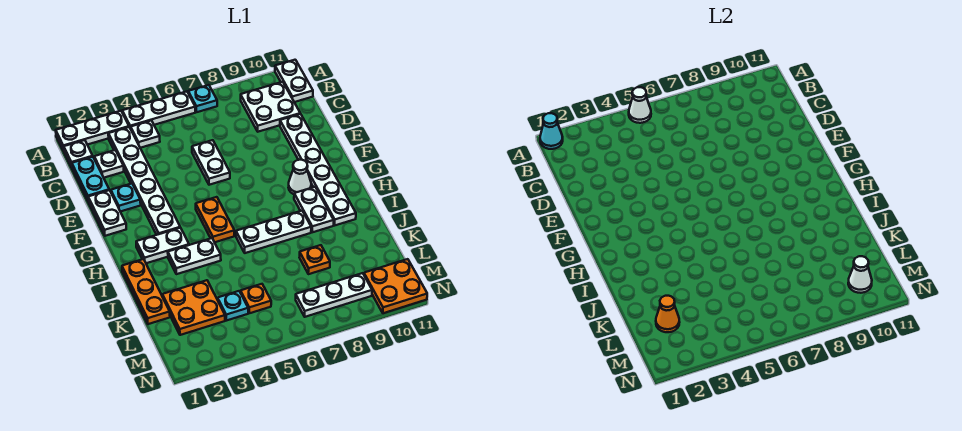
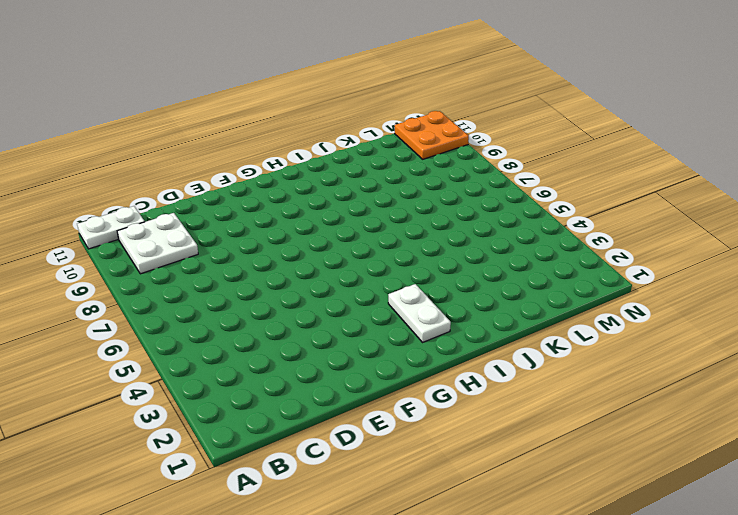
none -> white plate A1:A3 level 1
none -> white plate A4:A6 level 1
none -> cyan plate A7 level 1
none -> white plate B1 level 1

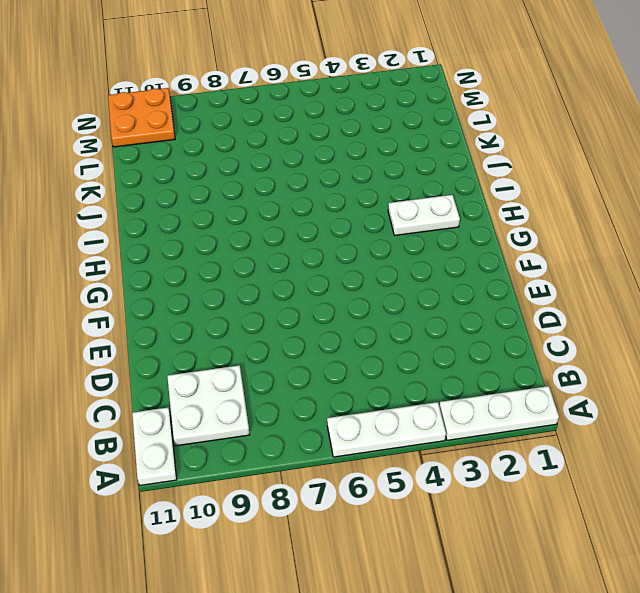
none -> cyan plate A7 level 1
none -> white plate B1 level 1
none -> white plate B3:G3 level 1
none -> white plate B4 level 1

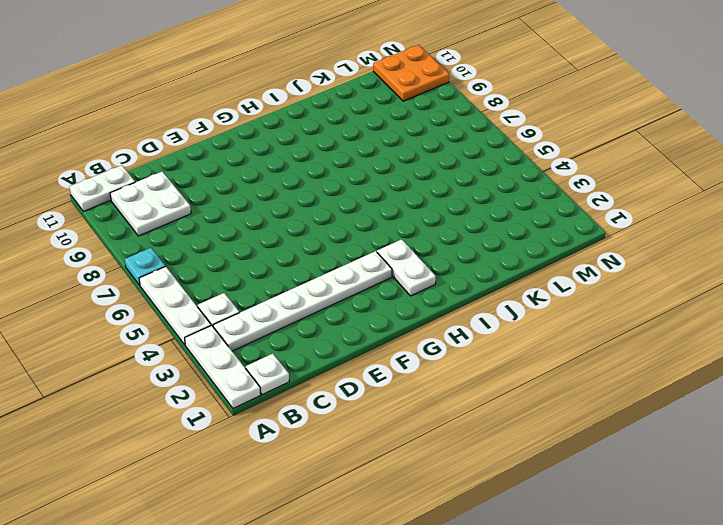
none -> cyan plate C1:D1 level 1
none -> white plate C2 level 1
none -> white plate D6:E6 level 1
none -> white plate D10:I10 level 1

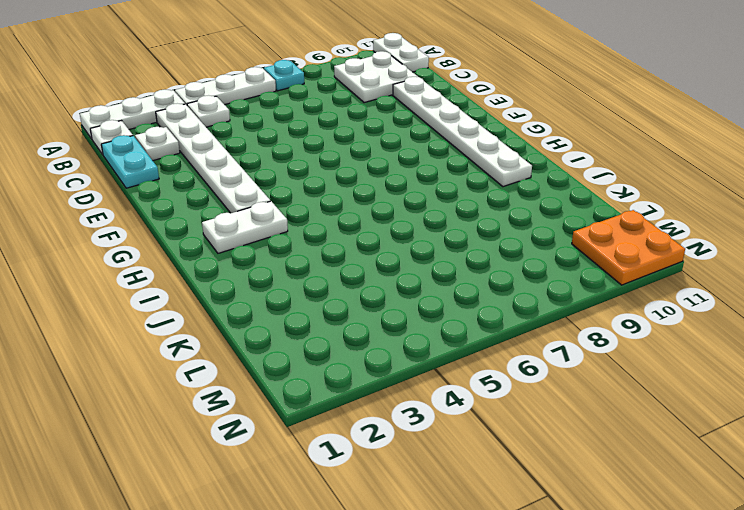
none -> white plate D6:E6 level 1
none -> white plate E1:F1 level 1
none -> cyan plate E2 level 1
none -> orange plate G5:H5 level 1

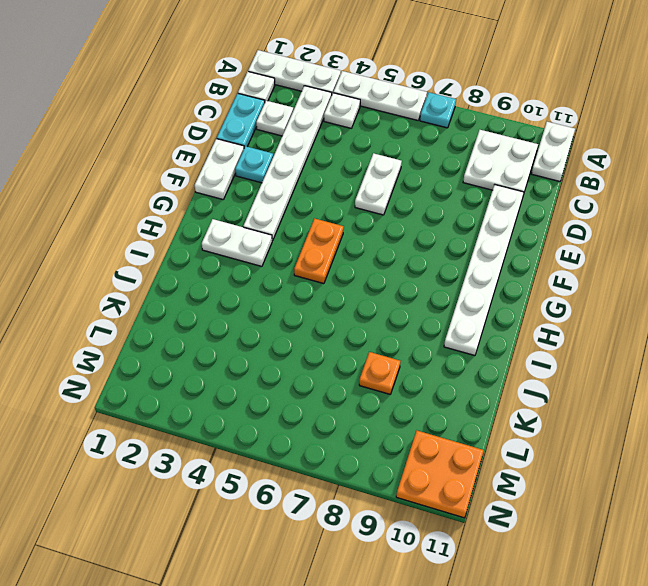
none -> white cone G9 level 1
none -> white plate H9:I9 level 1
none -> orange plate I1:K1 level 1
none -> white plate I3:I4 level 1

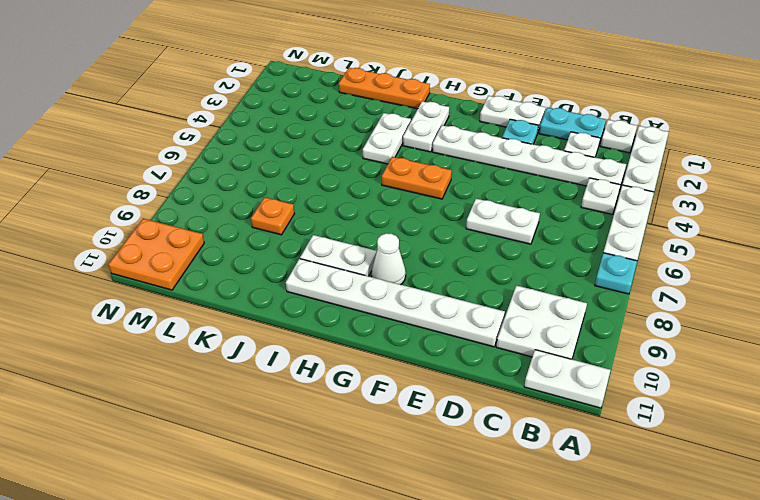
none -> white plate I6:I8 level 1
none -> orange plate K2:L3 level 1
none -> cyan plate L4 level 1
none -> orange plate L5 level 1

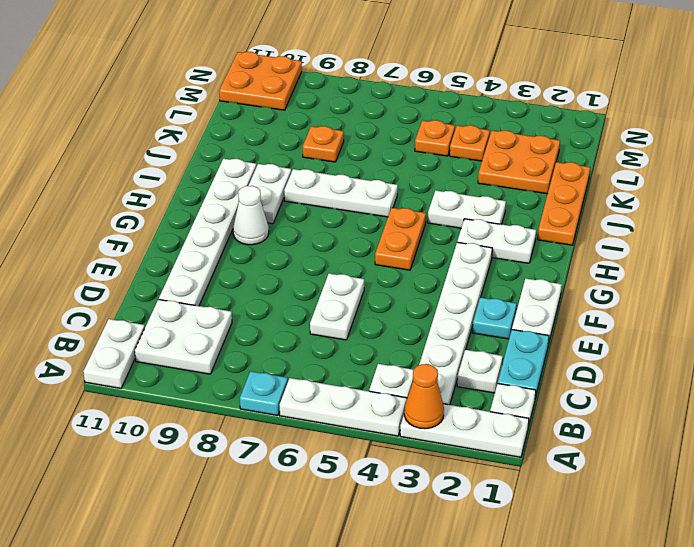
orange cone A3 level 2 -> orange cone L2 level 2
orange plate L4 level 1 -> cyan plate L4 level 1
none -> white plate M7:M9 level 1
none -> cyan cone A1 level 2
none -> white cone A5 level 2
none -> white cone M10 level 2

